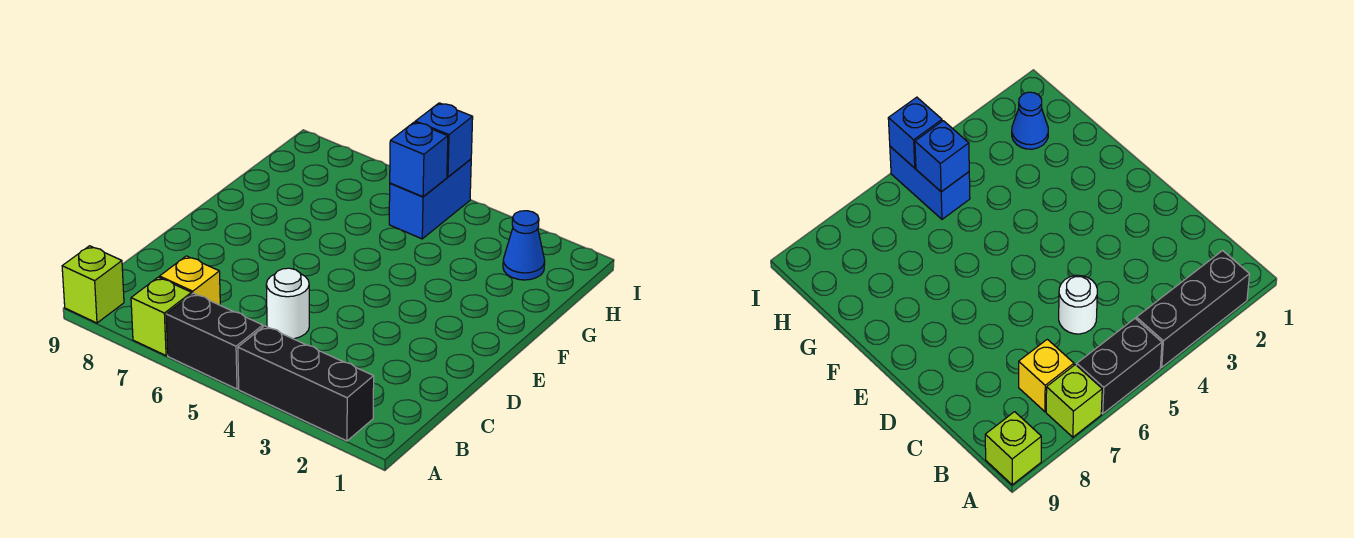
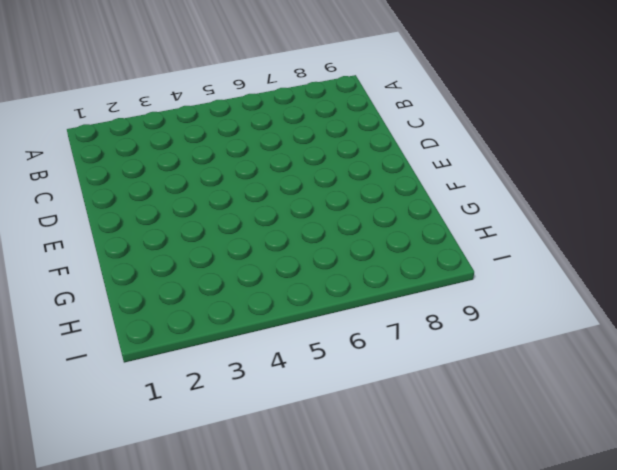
none -> black brick A2:A4 level 1
none -> black brick A5:A6 level 1

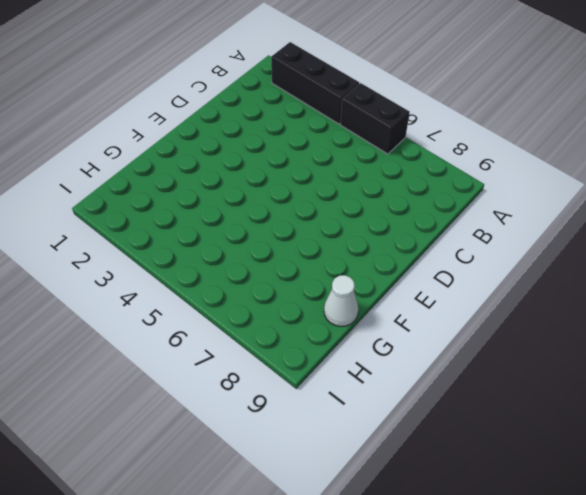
white cone G9 level 1 -> none
none -> lime brick A7 level 1
none -> lime brick A9 level 1

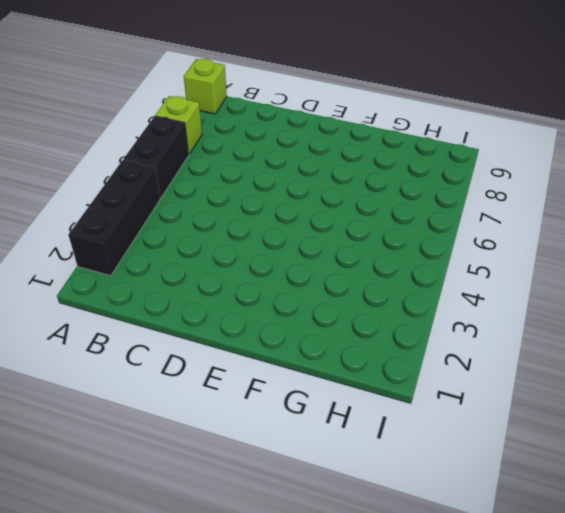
none -> yellow brick B7 level 1
none -> white round brick C5 level 1

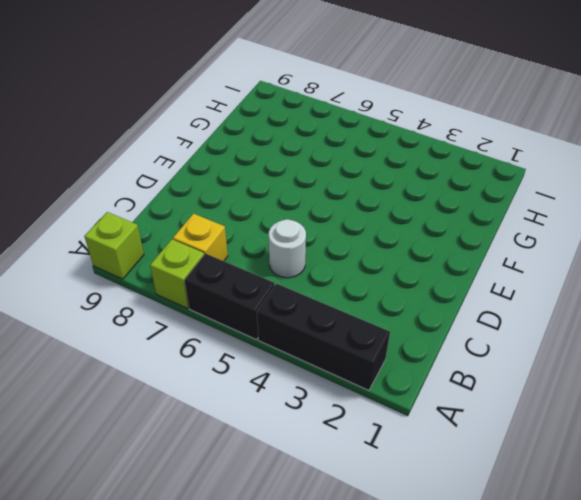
none -> blue cone H2 level 1
none -> blue brick H5:I5 level 1

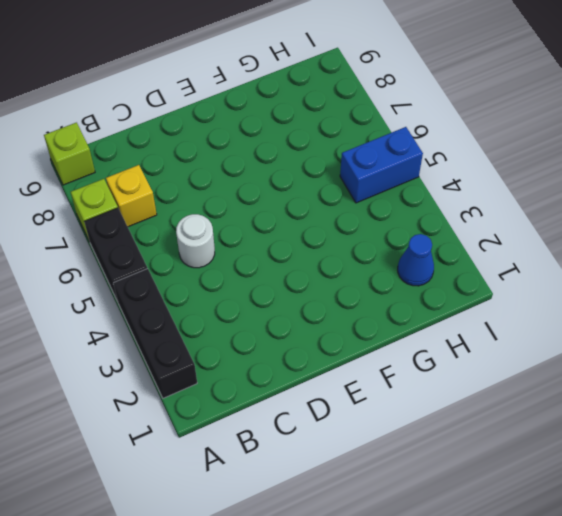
none -> blue brick H5 level 2
none -> blue brick I5 level 2

